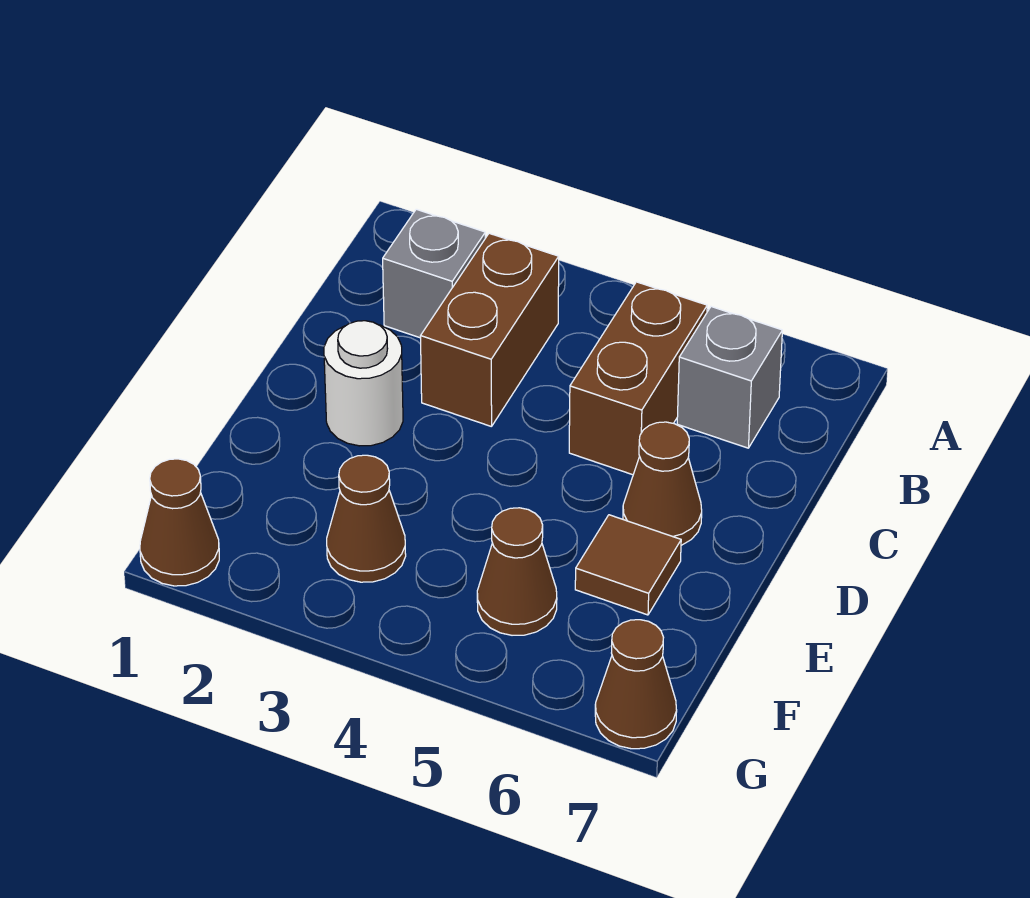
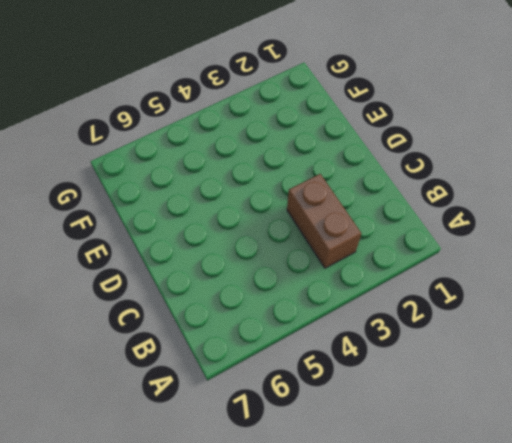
none -> grey brick B2 level 1
none -> brown brick B5:C5 level 1

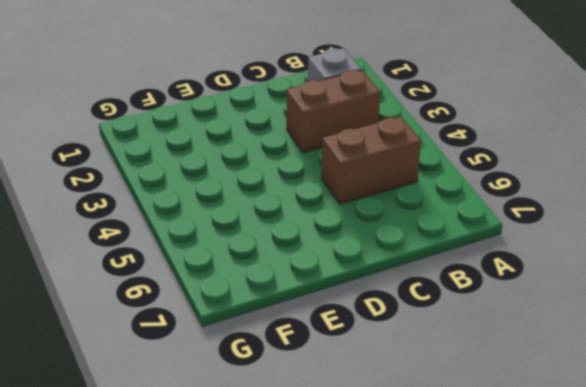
none -> grey brick B6 level 1
none -> white round brick D2 level 1

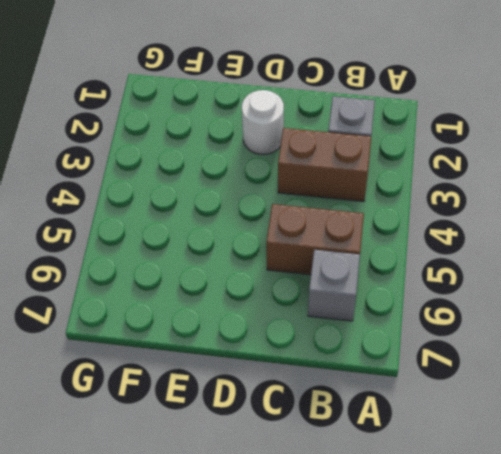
none -> brown cone D6 level 1
none -> brown tile E6 level 1

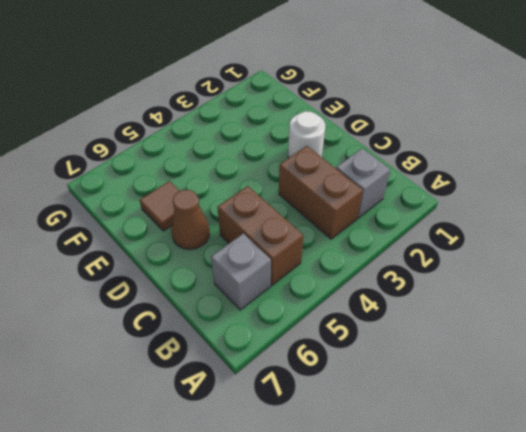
none -> brown cone F3 level 1
none -> brown cone F5 level 1

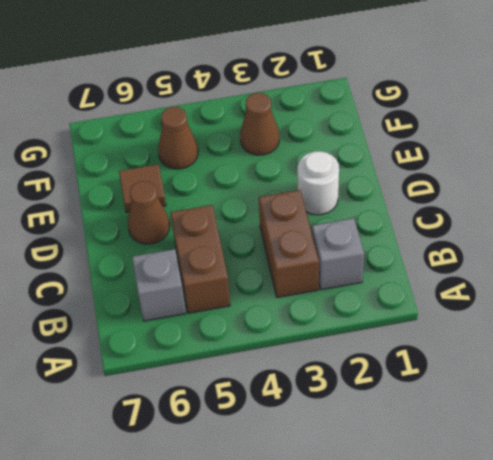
none -> brown cone G1 level 1
none -> brown cone G7 level 1

